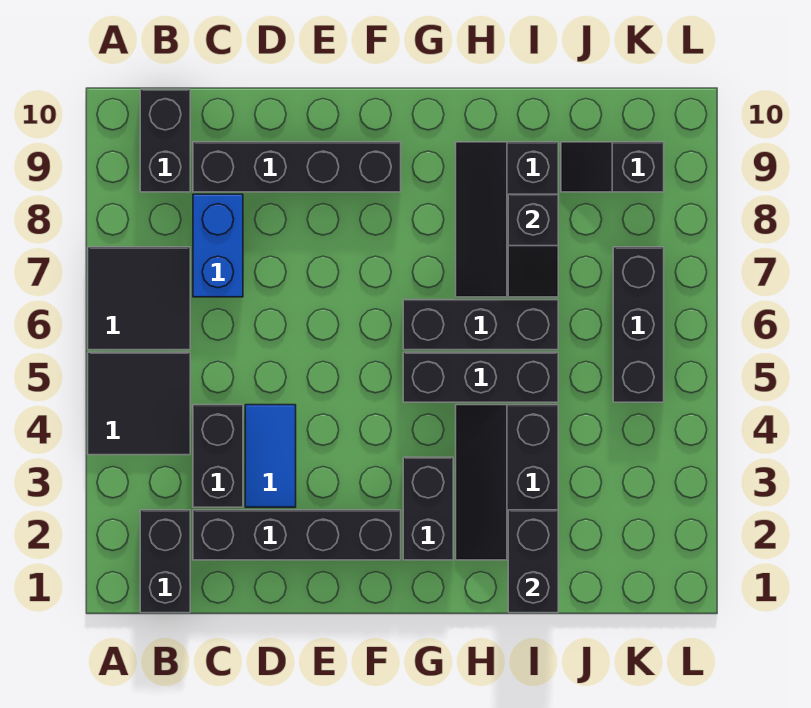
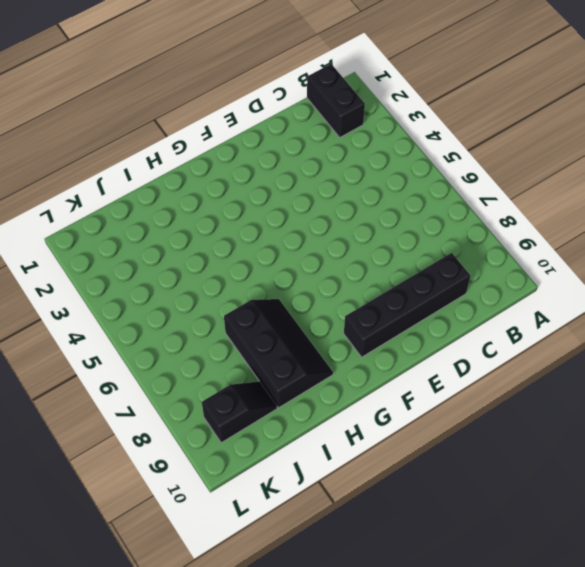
none -> black tile A4:B5 level 1
none -> black tile A6:B7 level 1
none -> black brick B9:B10 level 1

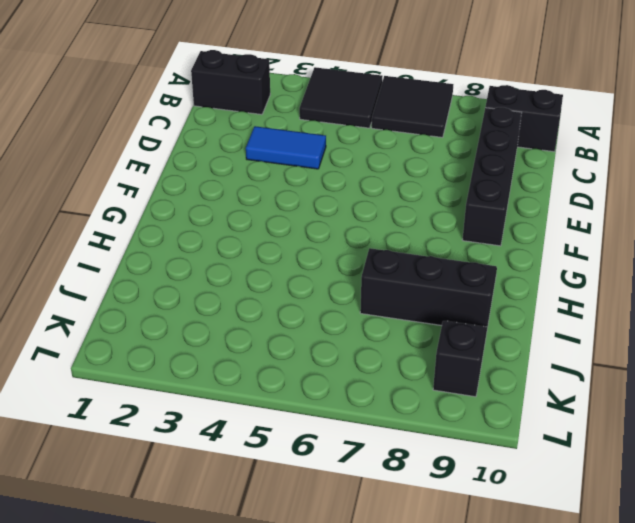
none -> black brick C2:F2 level 1
none -> black brick C3:C4 level 1
none -> blue brick C7:C8 level 1

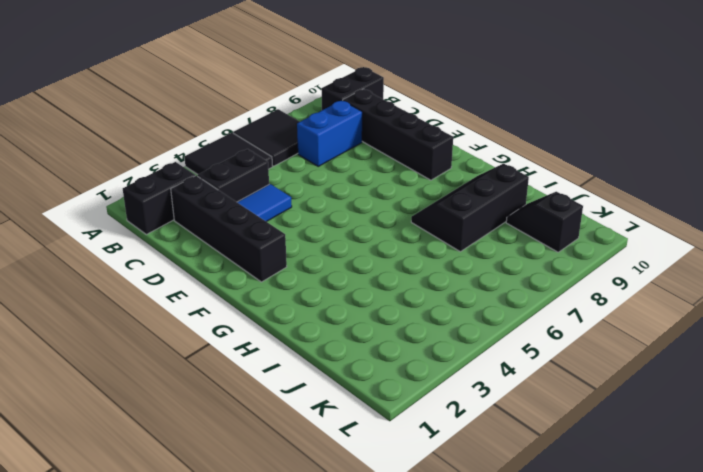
none -> black brick G2:G3 level 1
none -> black brick G5:I5 level 1
none -> black brick G6:I6 level 1

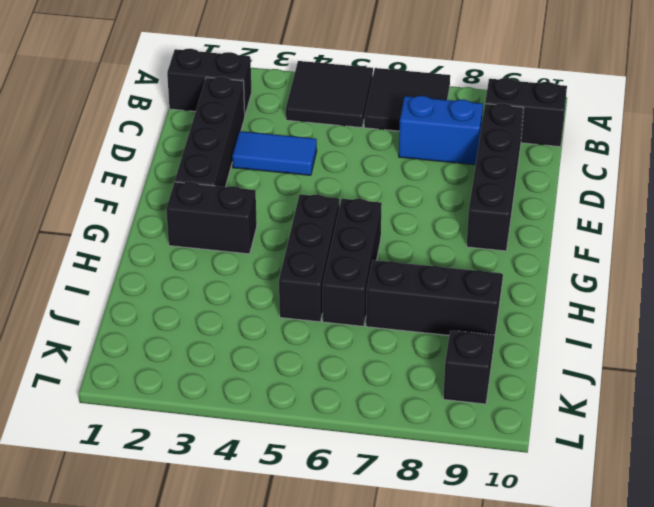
none -> black brick C3:C4 level 1
none -> black slope H2:I4 level 1 top I
none -> black brick K5:K7 level 1

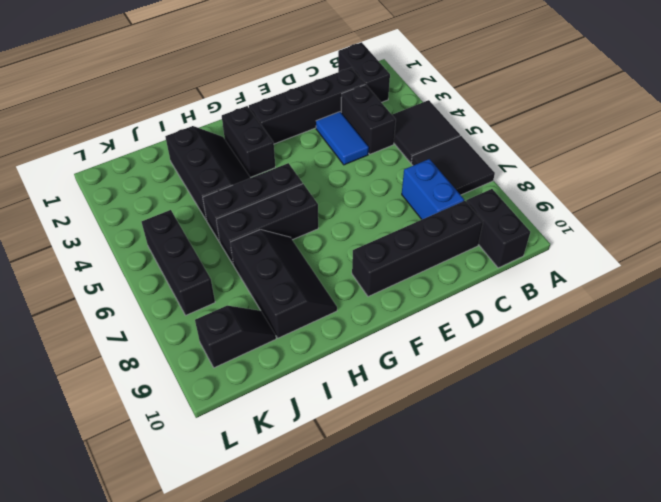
none -> black brick I1:I2 level 2
none -> black slope I7:I8 level 2 top 8

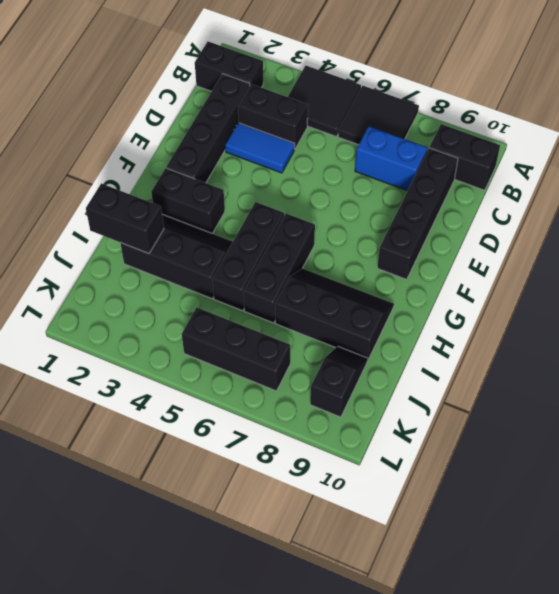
none -> black slope I7:I8 level 2 top 8

